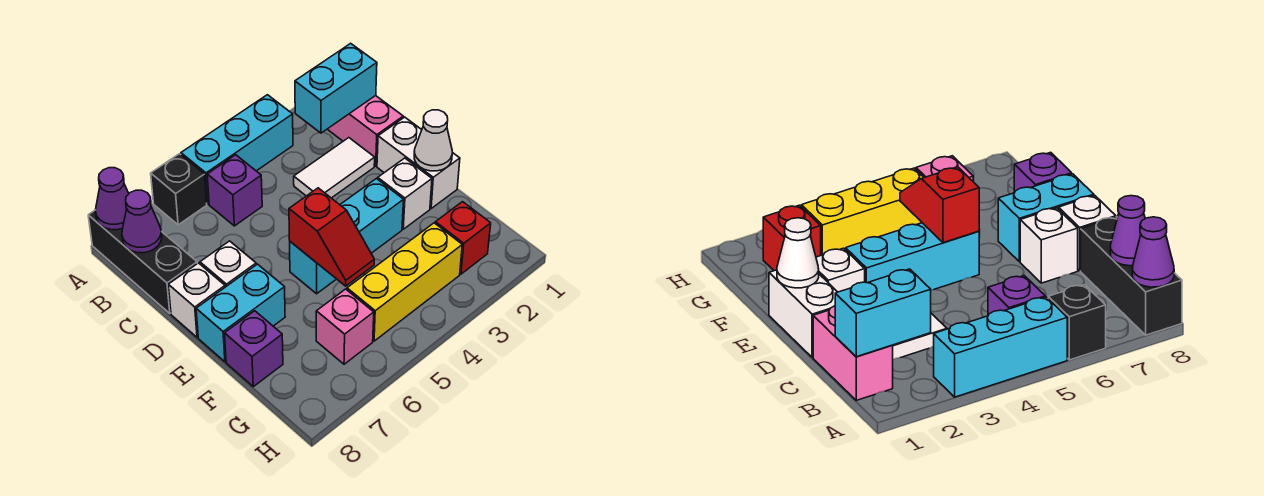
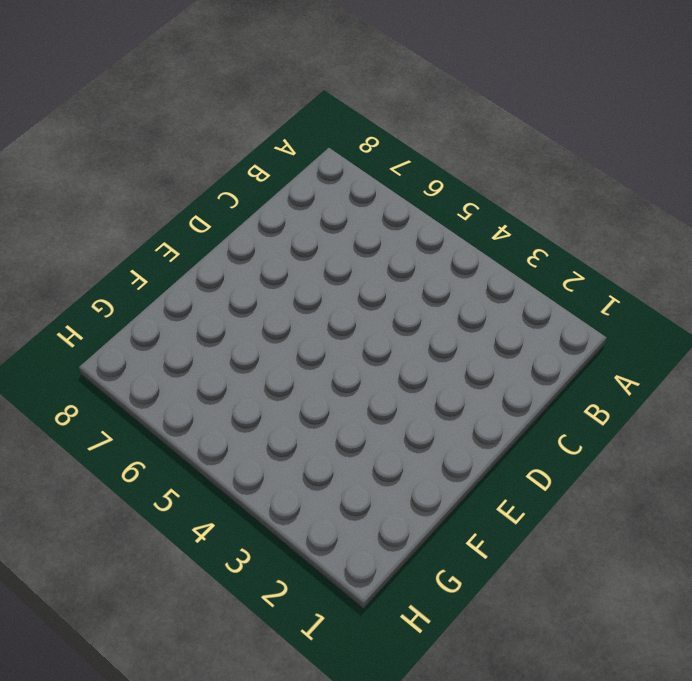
none -> cyan brick A3:A5 level 1
none -> black brick A6 level 1
none -> black brick A8:C8 level 1

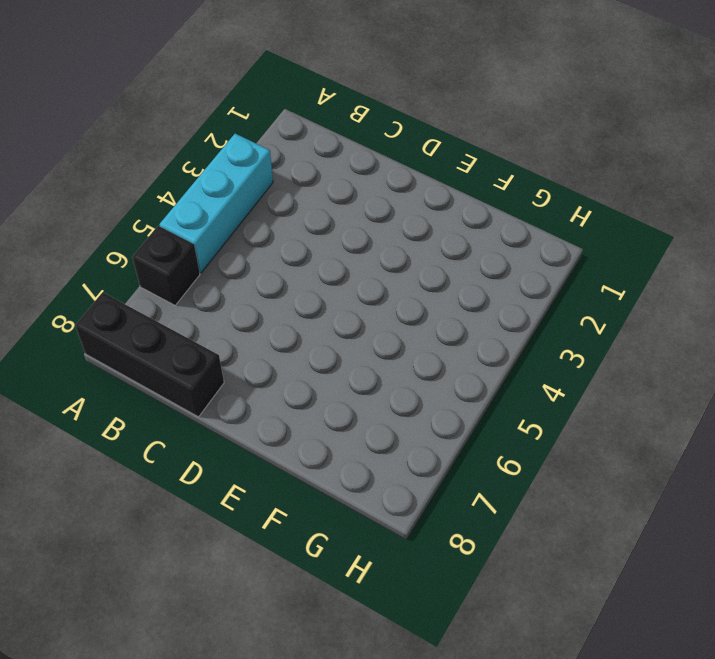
none -> pink brick B1:C1 level 1
none -> purple brick B5 level 1
none -> white tile C2:C3 level 1

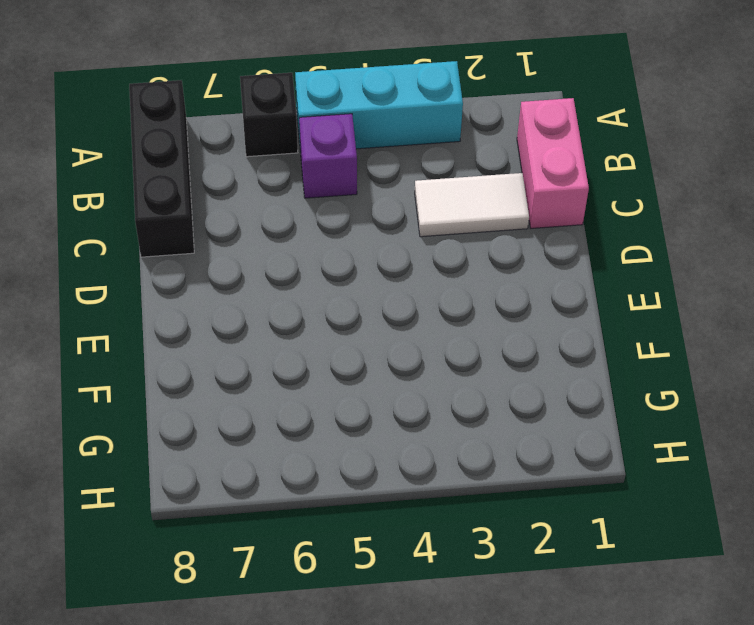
none -> white brick D1:E1 level 1
none -> white brick D7 level 1
none -> white brick D8 level 1

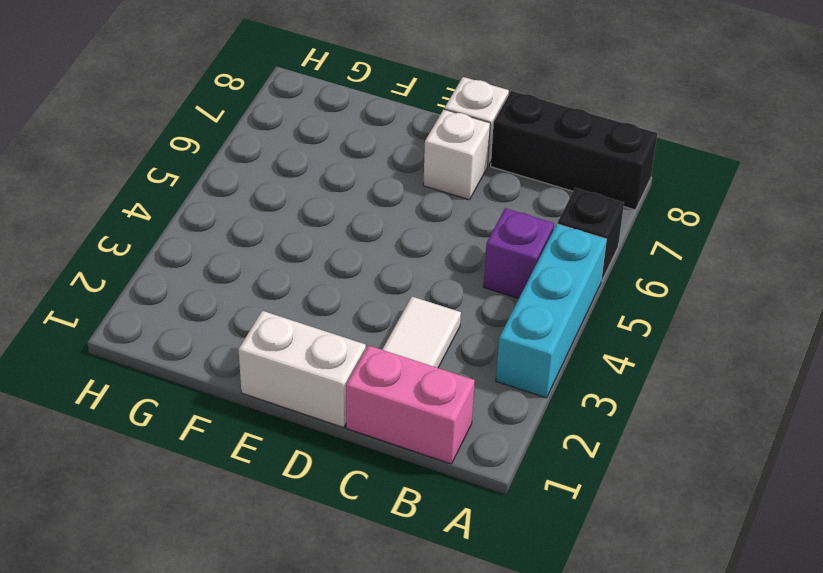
none -> white brick E2 level 1
none -> cyan brick E3:E5 level 1
none -> cyan brick E7:E8 level 1

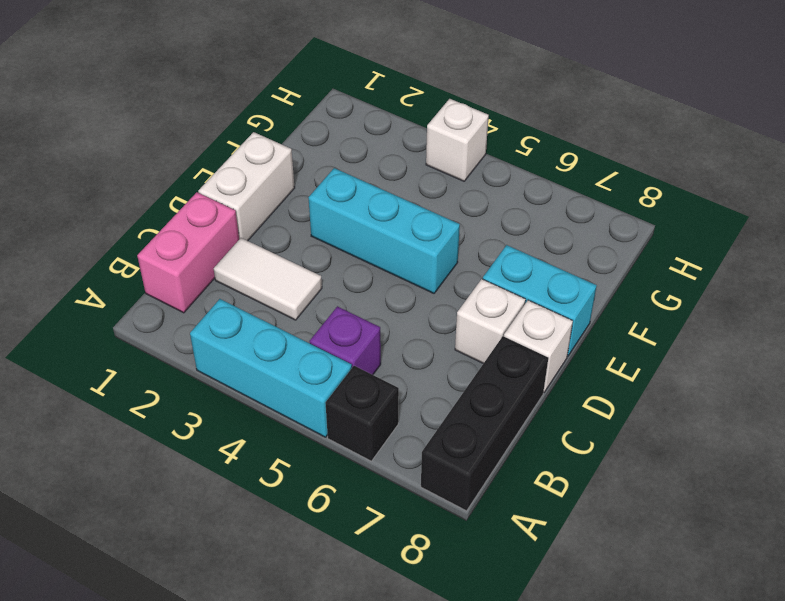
white brick H4 level 1 -> white brick E2 level 1
none -> purple brick F8 level 1
none -> red brick G2 level 1
none -> yellow brick G3:G5 level 1

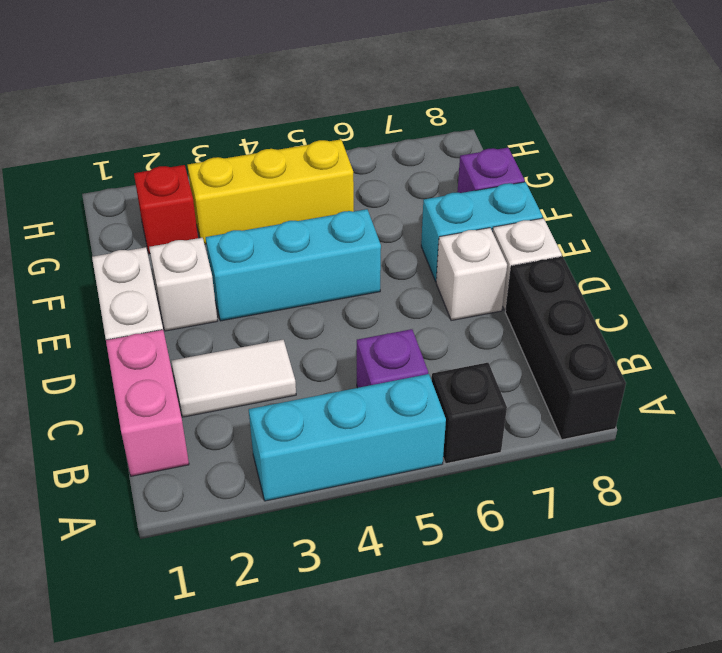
none -> pink brick G6 level 1
none -> purple cone A8 level 2
none -> cyan brick B1:B2 level 2

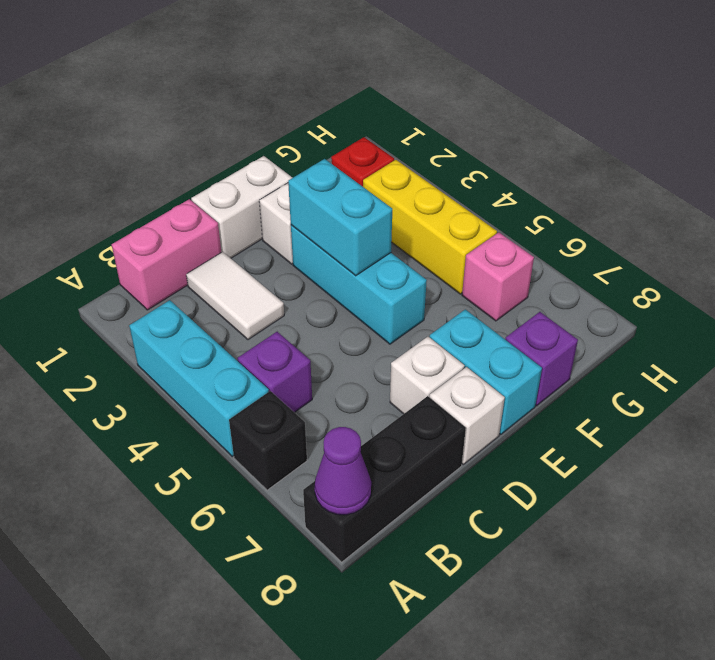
cyan brick E3:E4 level 2 -> cyan brick B1:B2 level 2
none -> purple cone B8 level 2
none -> white cone E1 level 2
none -> red slope E5:F5 level 2 top E

